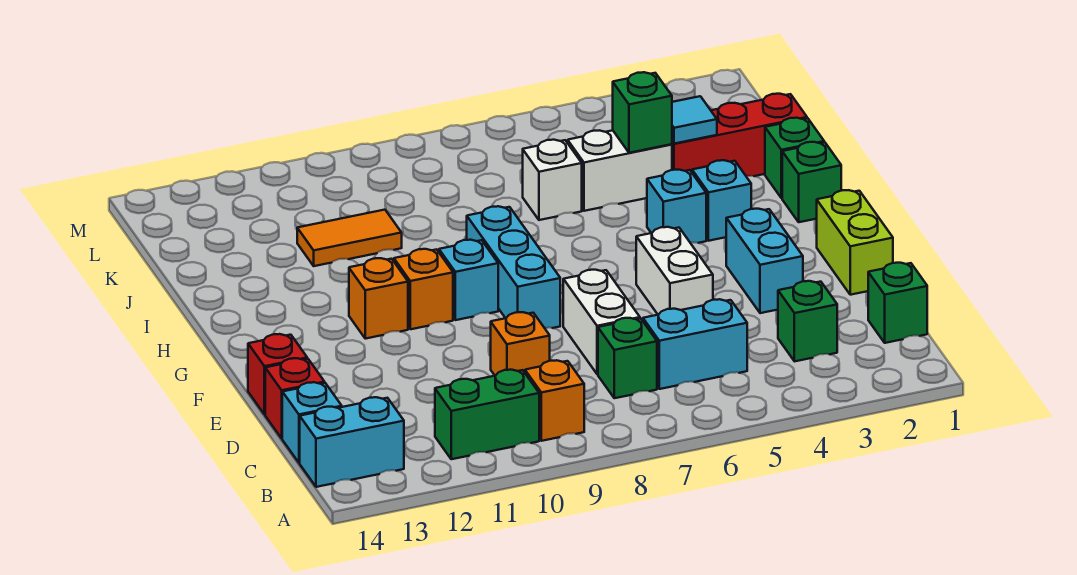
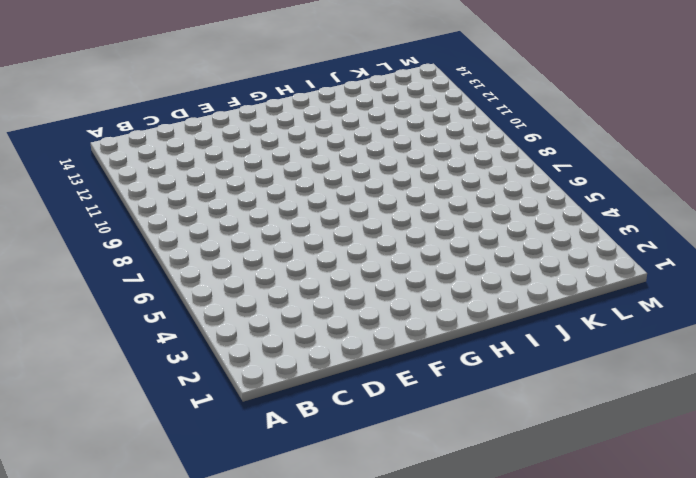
none -> orange brick B9 level 1
none -> green brick B10:B11 level 1
none -> cyan brick B13:B14 level 1

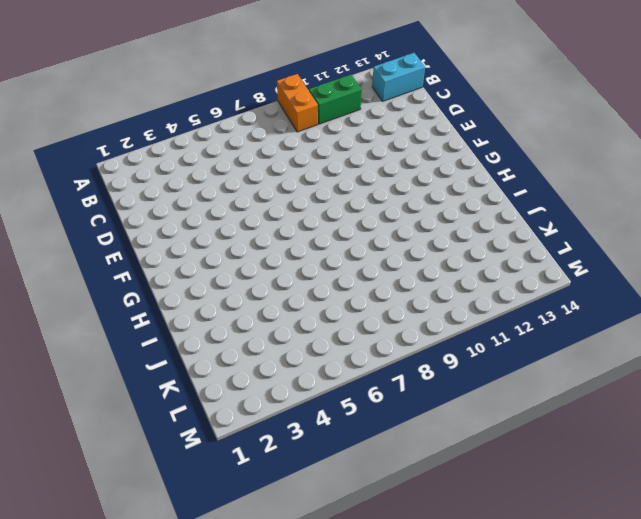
orange brick A9:B9 level 1 -> orange brick B9 level 1
none -> green brick C1 level 1
none -> green brick C3 level 1
none -> cyan brick C5:C6 level 1

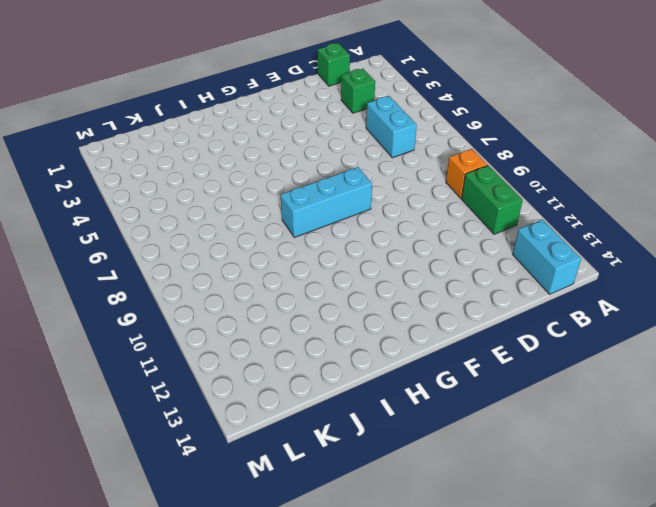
none -> green brick C7 level 1
none -> cyan brick C14 level 1
none -> white brick D7:E7 level 1

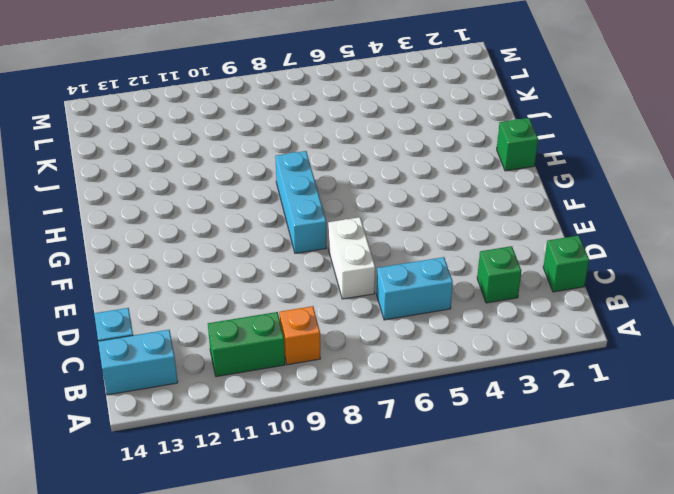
none -> green brick C7 level 1
none -> orange brick D9 level 1
none -> red brick D14 level 1

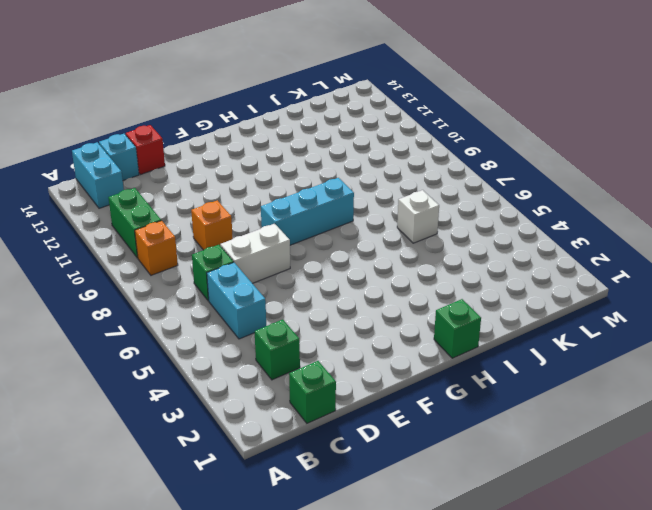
none -> lime brick E1:F1 level 1
none -> cyan brick E3:F3 level 1
none -> white brick E5:F5 level 1

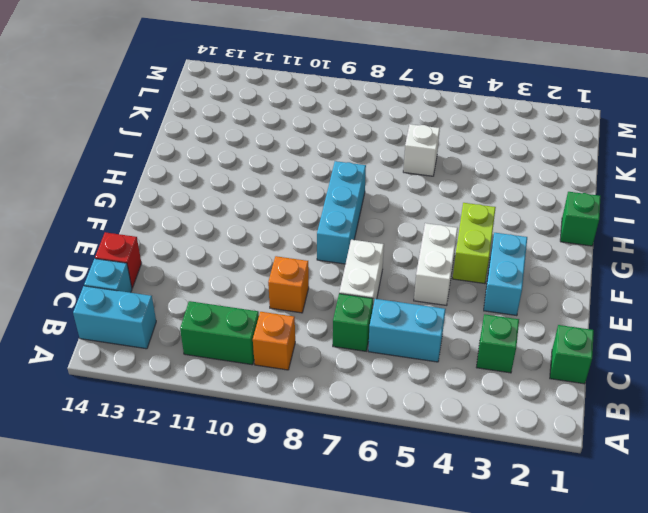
lime brick F4:G4 level 1 -> lime brick E1:F1 level 1
none -> red brick E14 level 1
none -> cyan brick G9 level 1
none -> orange brick G10 level 1

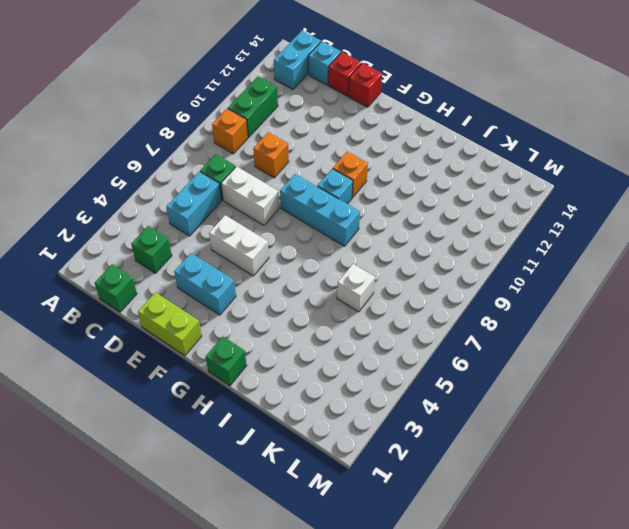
none -> orange brick G11 level 1
none -> cyan brick H3 level 1
none -> cyan brick H4 level 1

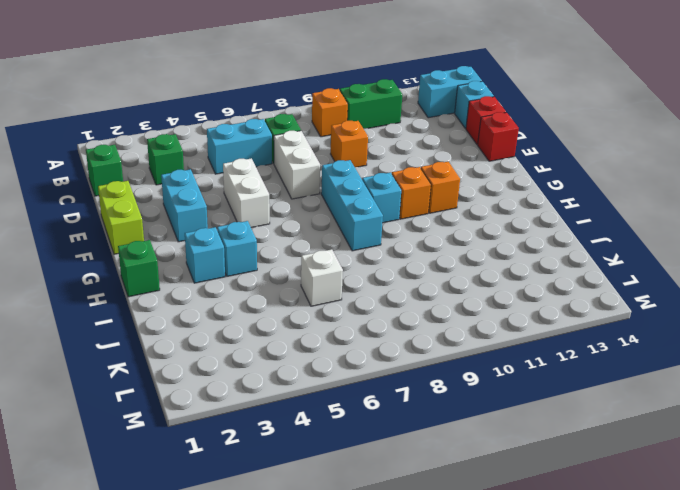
none -> green brick I1 level 1
none -> red brick J1:J3 level 1
none -> white brick J4:J5 level 1

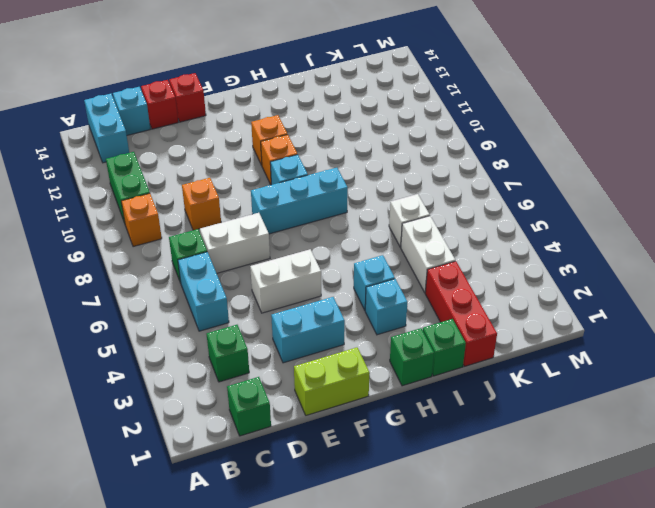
none -> orange tile J10:J11 level 1
none -> cyan tile J3 level 2
none -> green brick J4 level 2

